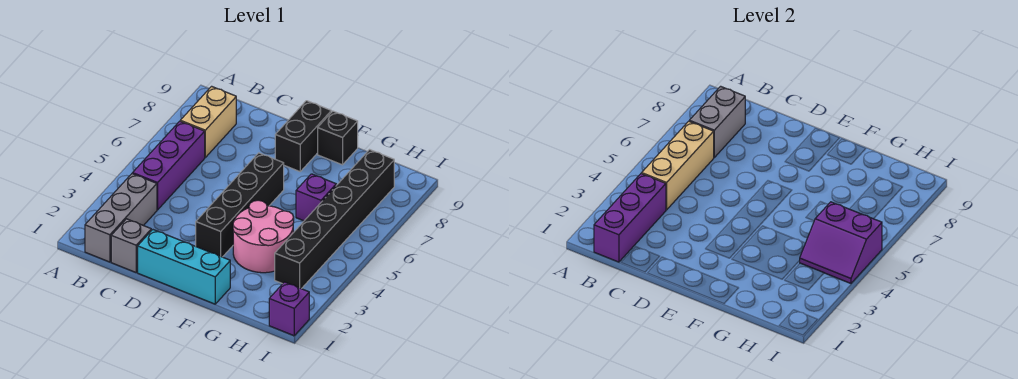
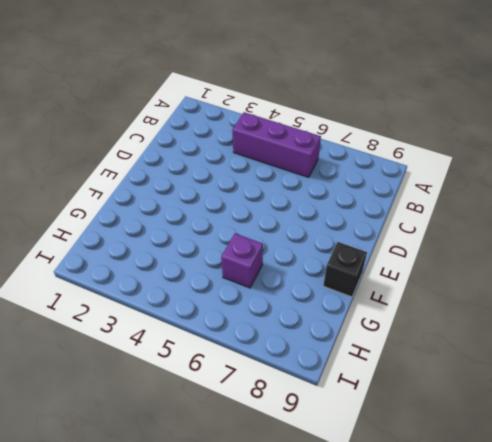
none -> grey brick B1:B3 level 1
none -> tan brick B7:B8 level 1
none -> grey brick C1 level 1

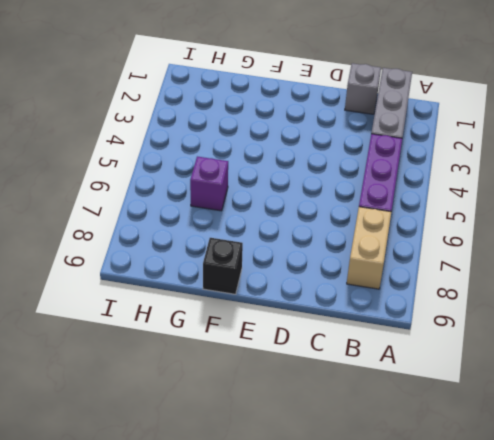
none -> cyan brick D1:F1 level 1
none -> black brick E3:E6 level 1
none -> black brick E8:E9 level 1

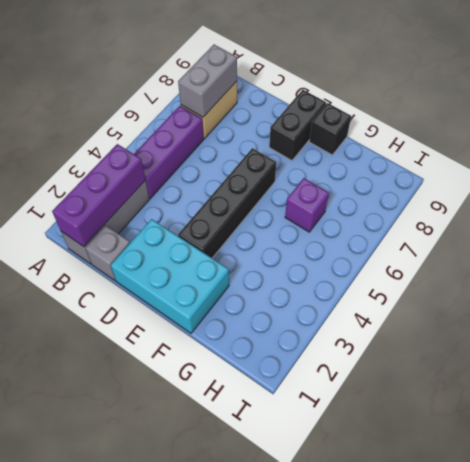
cyan brick D1:F2 level 1 -> cyan brick D1:F1 level 1
none -> pink round brick F3:G4 level 1
none -> black brick H3:H8 level 1
none -> purple brick I1 level 1

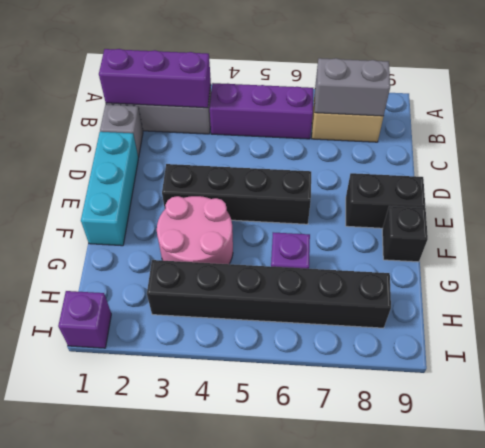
none -> tan brick B4:B6 level 2
none -> purple slope H4:I5 level 2 top 5

